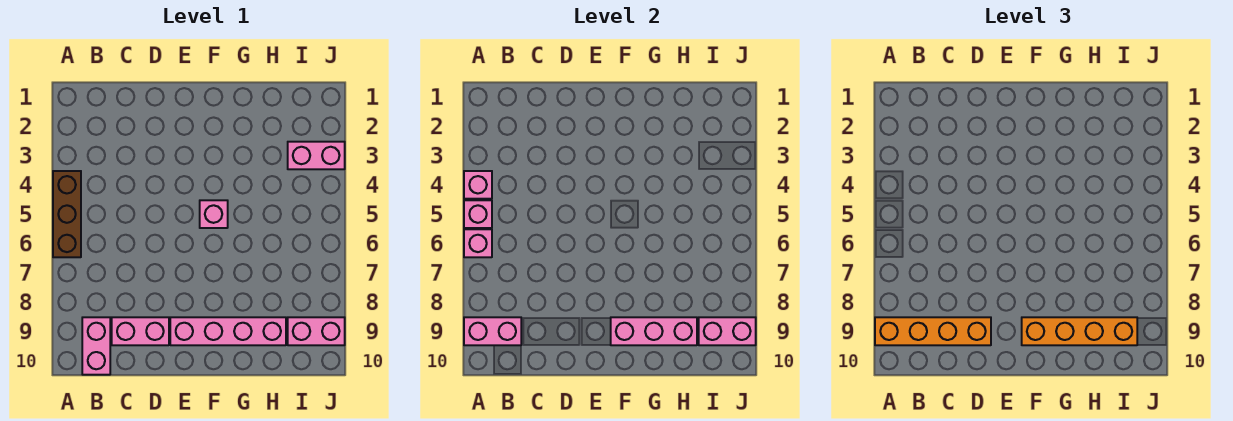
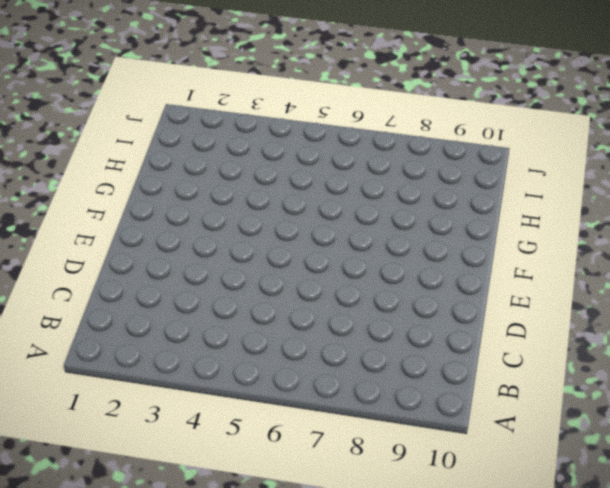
none -> brown brick A4:A6 level 1
none -> pink brick B9:B10 level 1
none -> pink brick C9:D9 level 1

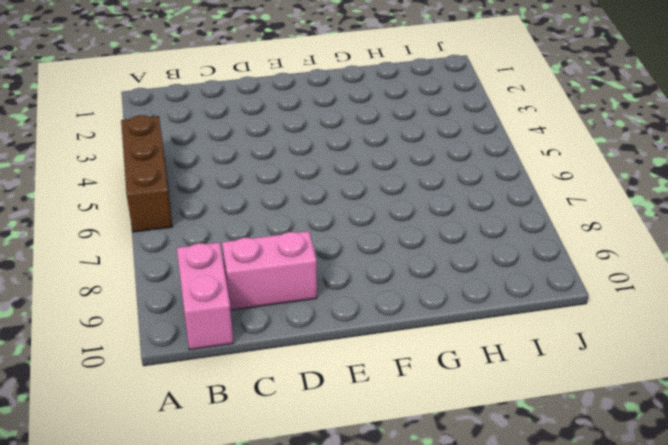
none -> pink brick E9:H9 level 1
none -> pink brick F5 level 1
none -> pink brick I3:J3 level 1

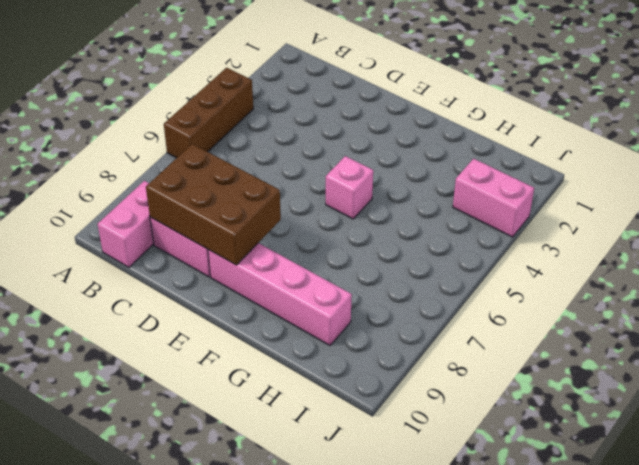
brown brick C8:E9 level 2 -> none
none -> pink brick I9:J9 level 1
none -> pink brick A4 level 2
none -> pink brick A5 level 2

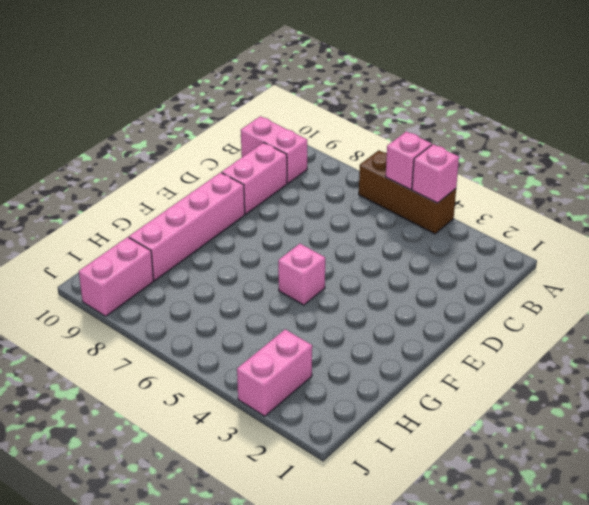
none -> pink brick A6 level 2
none -> pink brick A9:B9 level 2
none -> pink brick F9:H9 level 2

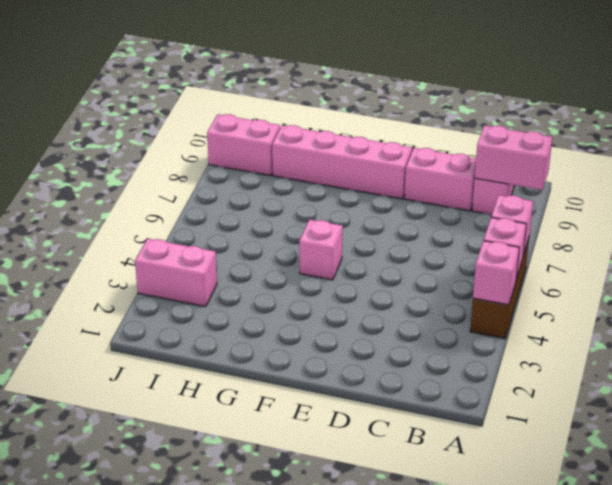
none -> pink brick F9:H9 level 2
none -> pink brick I9:J9 level 2
none -> orange brick A9:D9 level 3

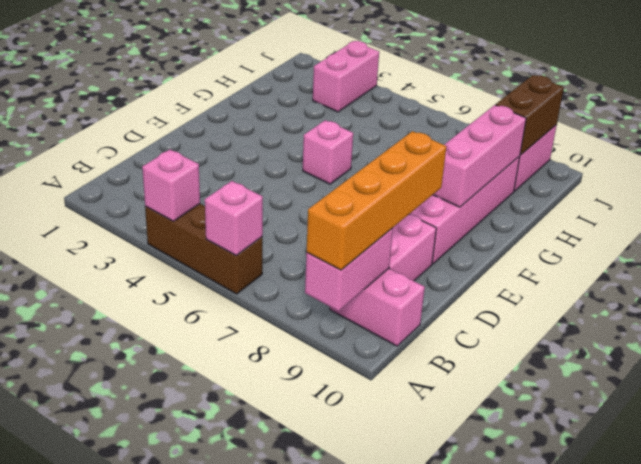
brown brick I9:J9 level 2 -> pink brick I9:J9 level 2
none -> pink brick A5 level 2
none -> orange brick F9:I9 level 3

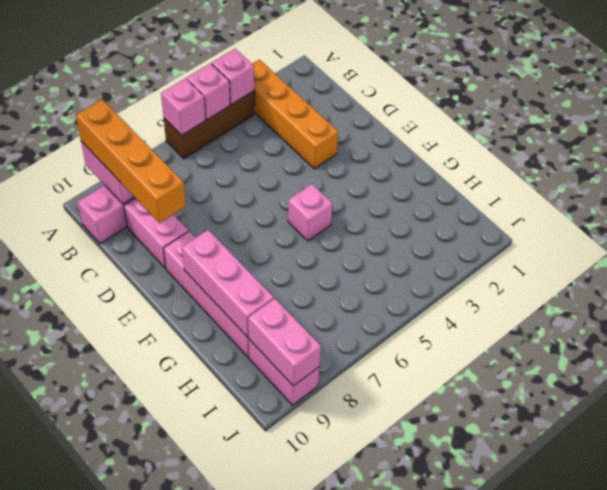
orange brick A3:D3 level 1 -> orange brick F9:I9 level 3
none -> pink brick I3:J3 level 1

